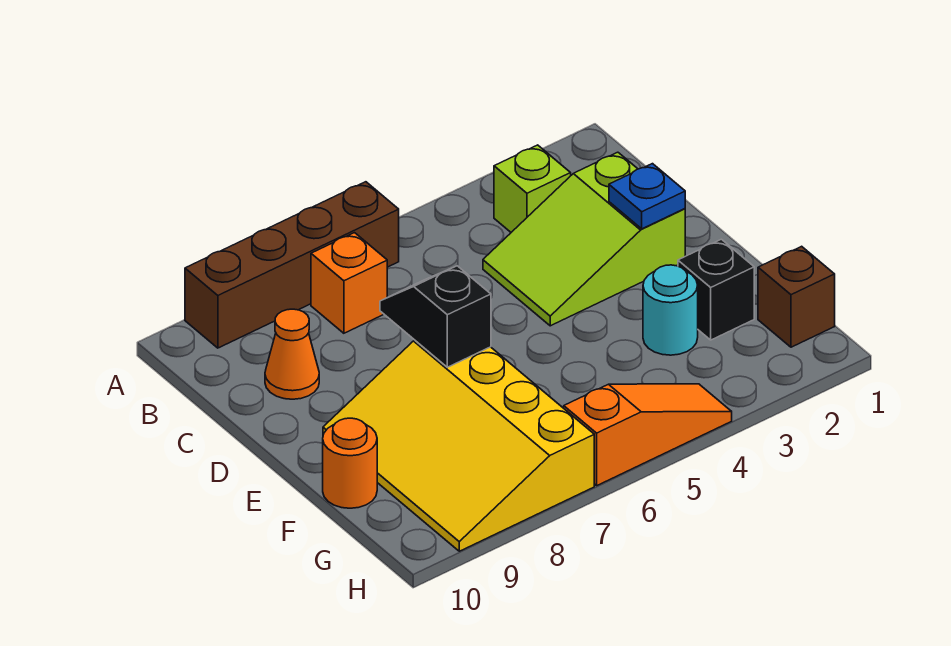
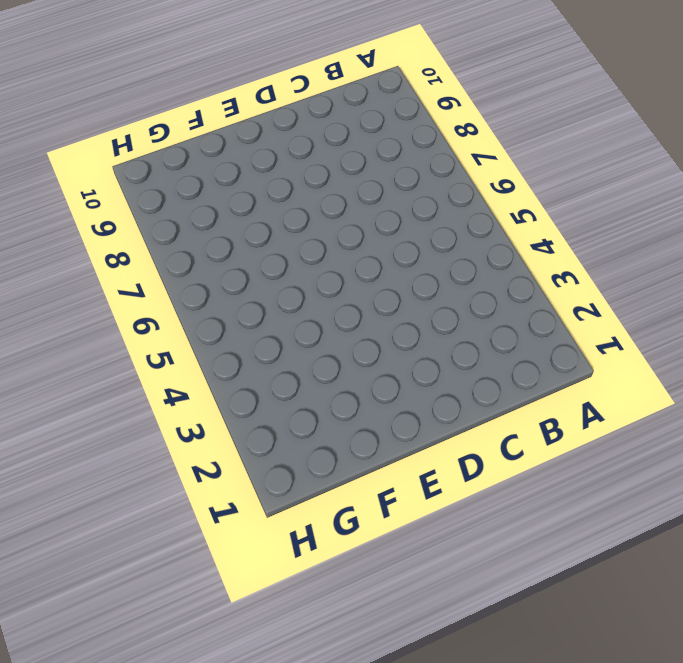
none -> brown brick A6:A9 level 1
none -> lime brick B3 level 1
none -> orange brick B7 level 1

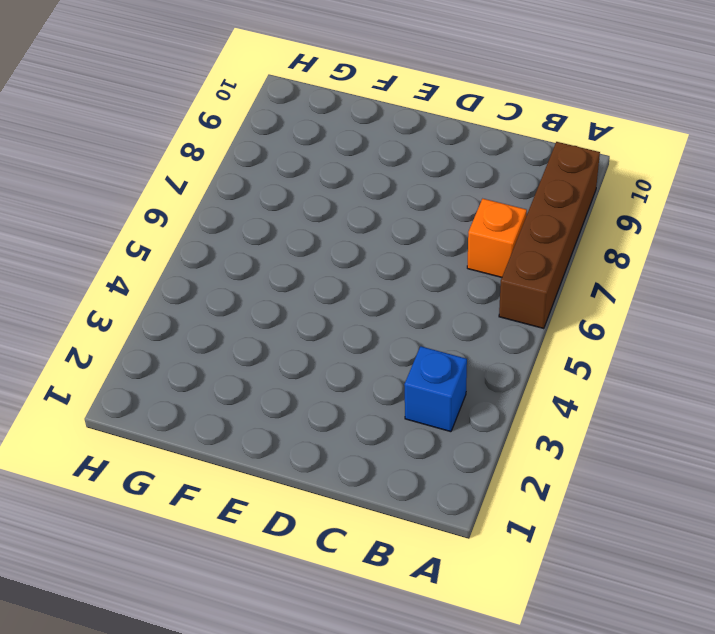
blue brick B3 level 1 -> lime brick B3 level 1
none -> lime slope C2:D4 level 1 top 2
none -> orange cone C9 level 1
none -> yellow slope E7:H9 level 1 top 7

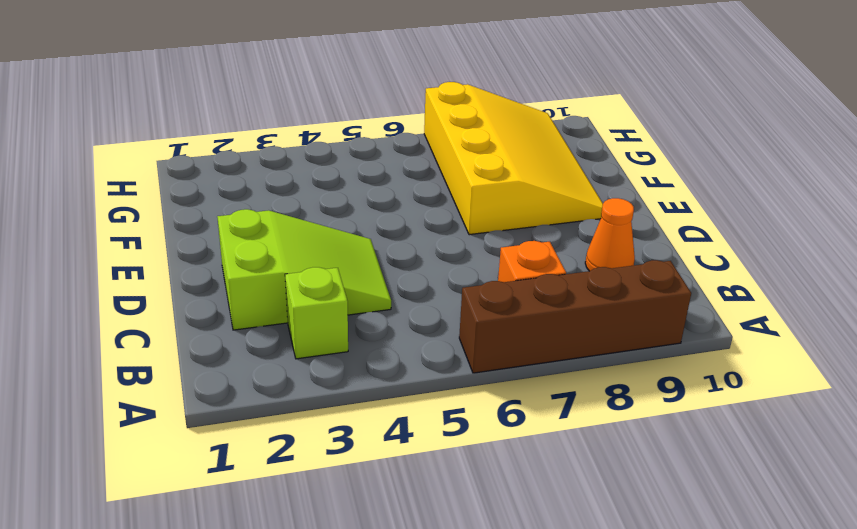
none -> black brick F2 level 1
none -> cyan round brick F3 level 1
none -> orange round brick F10 level 1

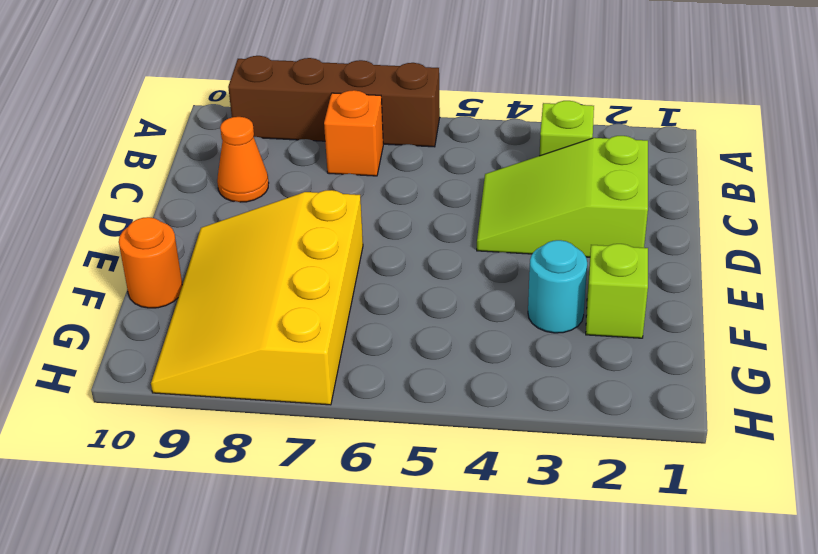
lime brick F2 level 1 -> black brick F2 level 1
none -> brown brick G1 level 1
none -> orange slope H4:H6 level 1 top 6
none -> blue plate D2 level 2

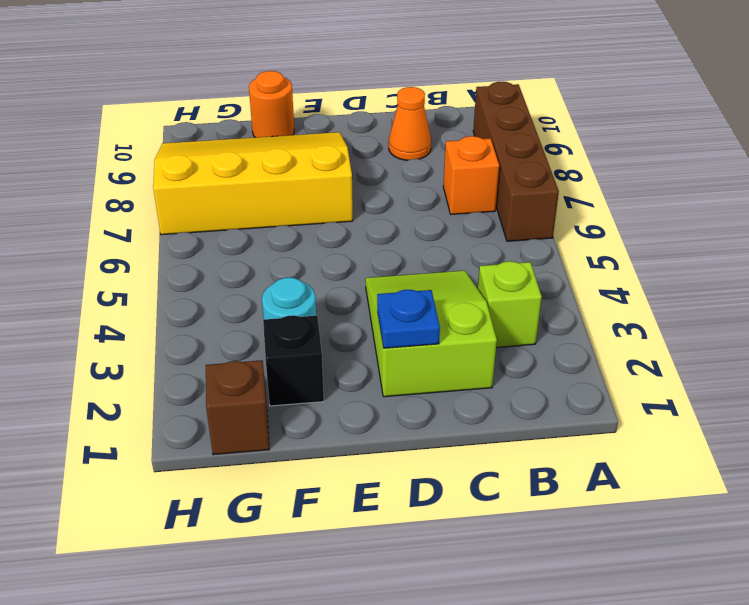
none -> orange slope H4:H6 level 1 top 6
none -> black slope D7:E7 level 2 top E

